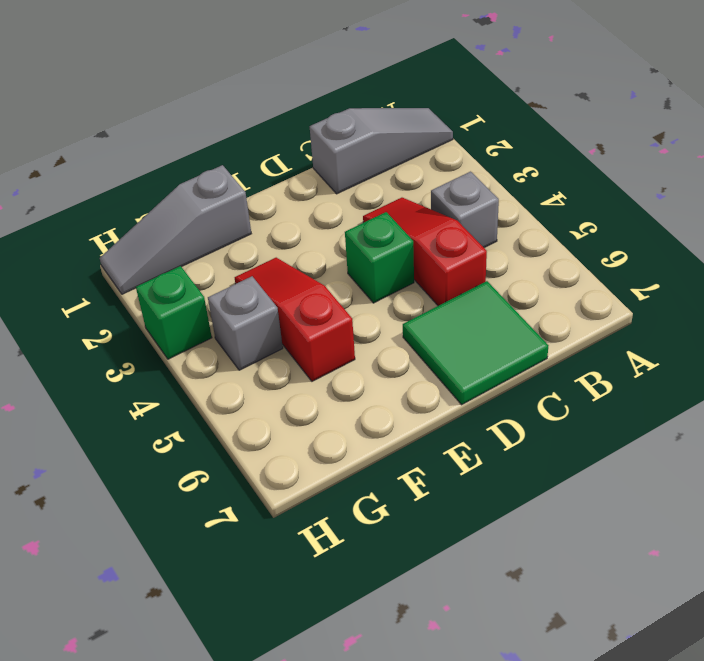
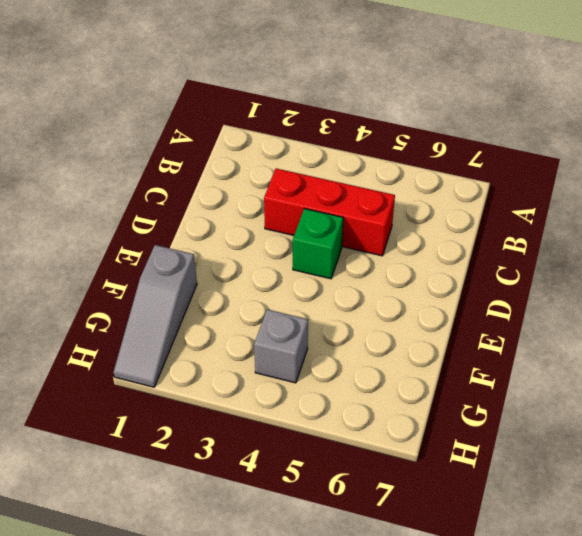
red brick C3:C5 level 1 -> red slope C3:C5 level 1 top 5
none -> grey slope A1:C1 level 1 top C
none -> grey brick B4 level 1

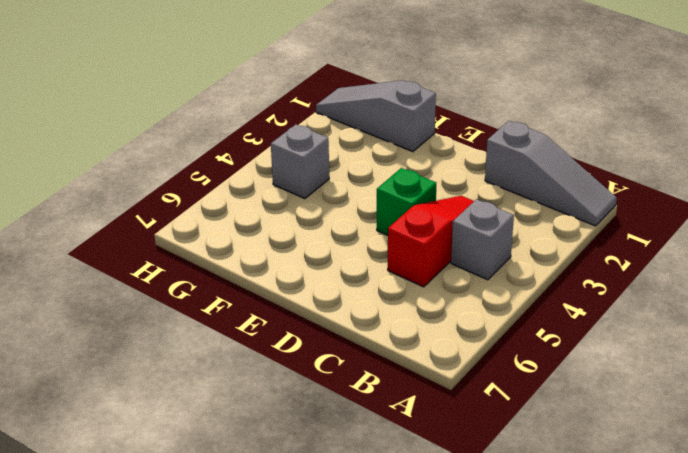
none -> green tile C6:D7 level 1
none -> red slope F3:F5 level 1 top 5

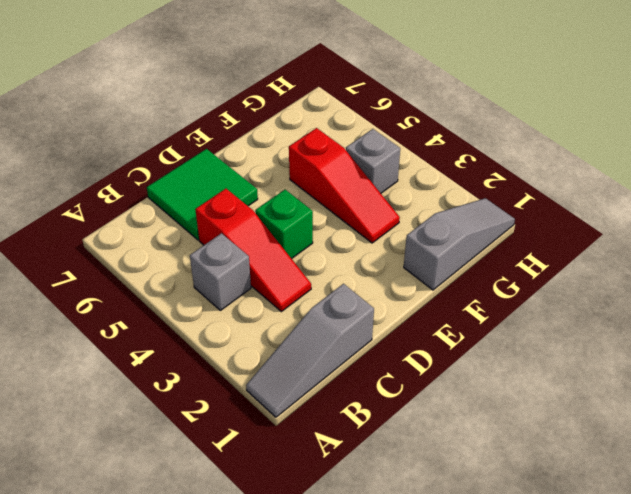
none -> green brick H3 level 1

